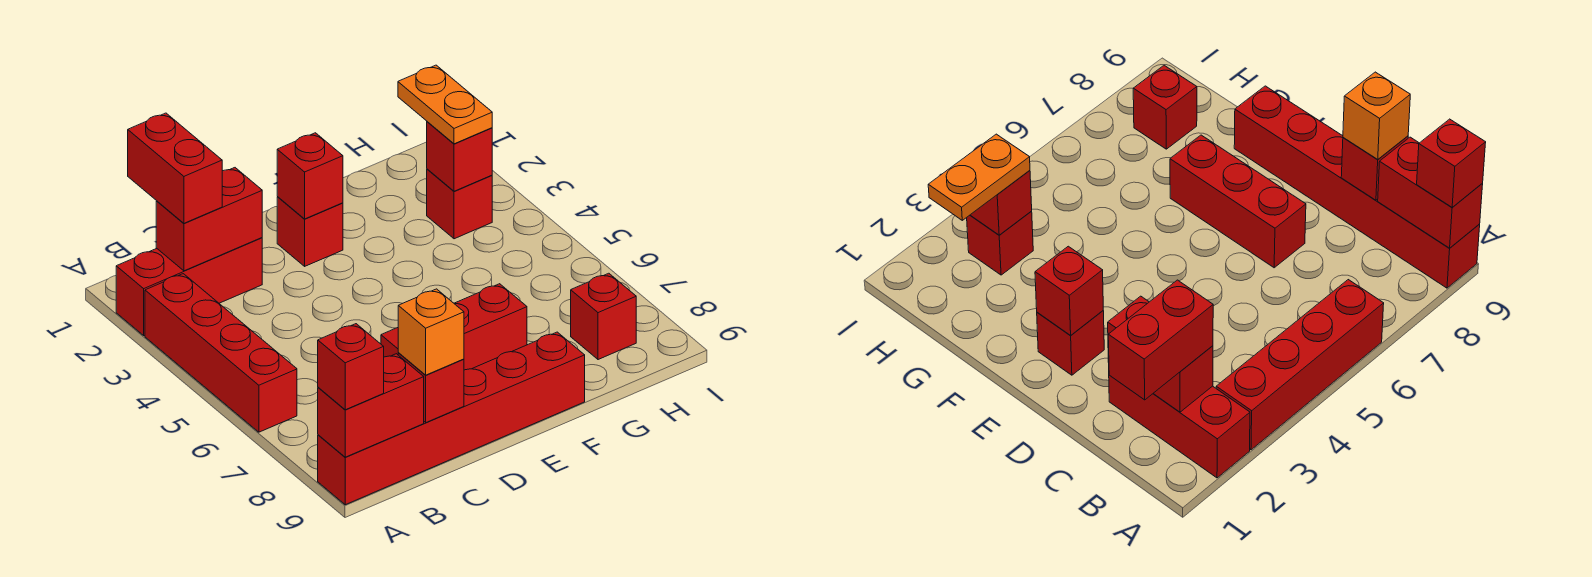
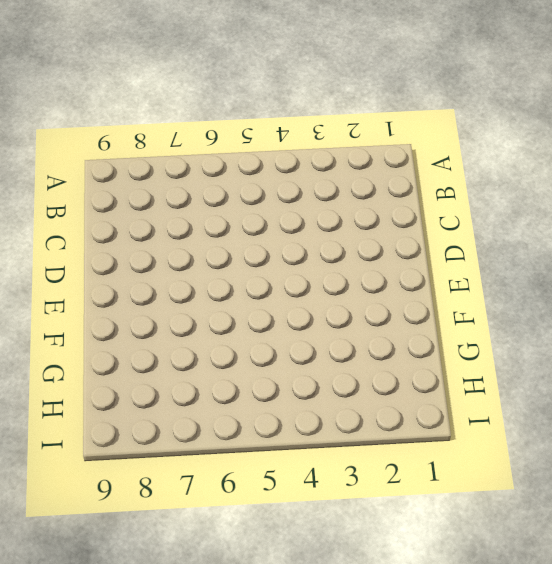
none -> red brick A2:C2 level 1
none -> red brick A3:A6 level 1
none -> red brick A9:F9 level 1

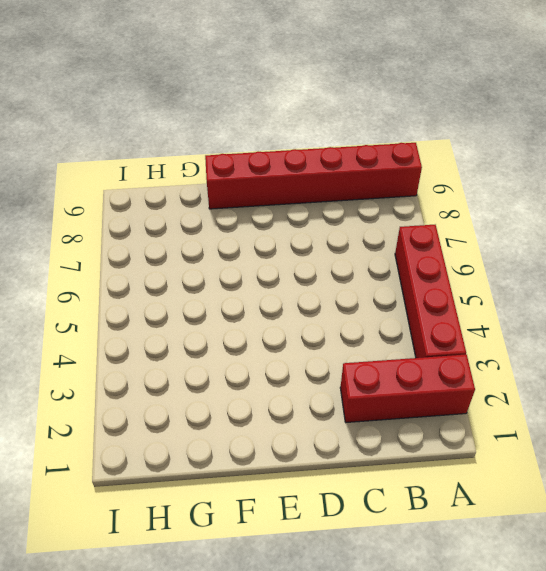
none -> red brick D7:F7 level 1
none -> red brick E2 level 1
none -> red brick H3 level 1

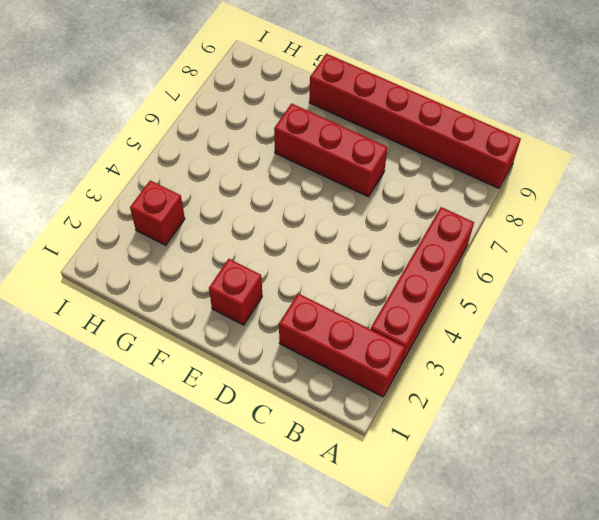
none -> red brick H8 level 1
none -> red brick A9:B9 level 2
none -> red brick B2:C2 level 2

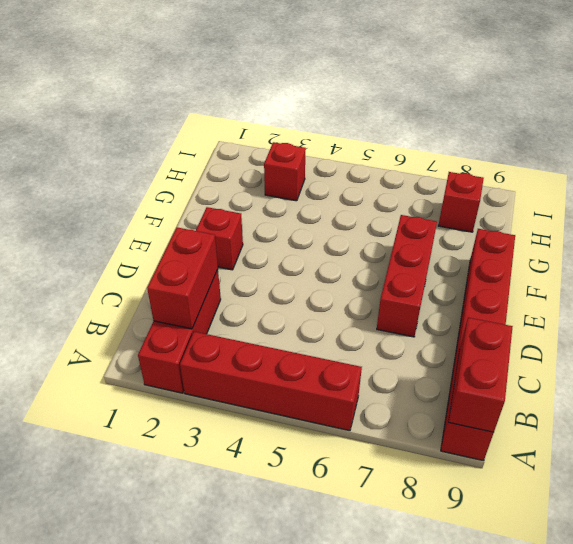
none -> red brick C9 level 2
none -> red brick E2 level 2
none -> red brick H3 level 2

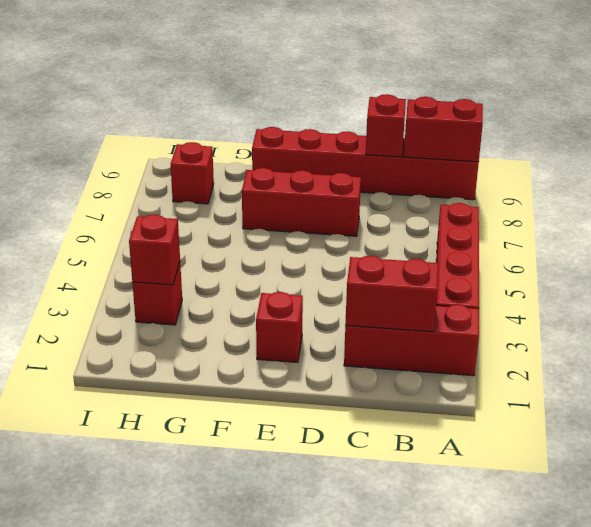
none -> red brick E2 level 2
none -> red brick A9 level 3
none -> red brick B1:B2 level 3

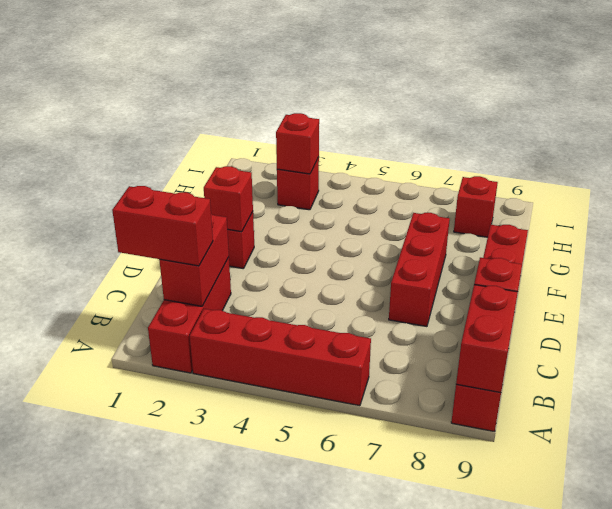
none -> red brick A9 level 3
none -> orange brick C9 level 3
none -> orange plate H2:H3 level 3

